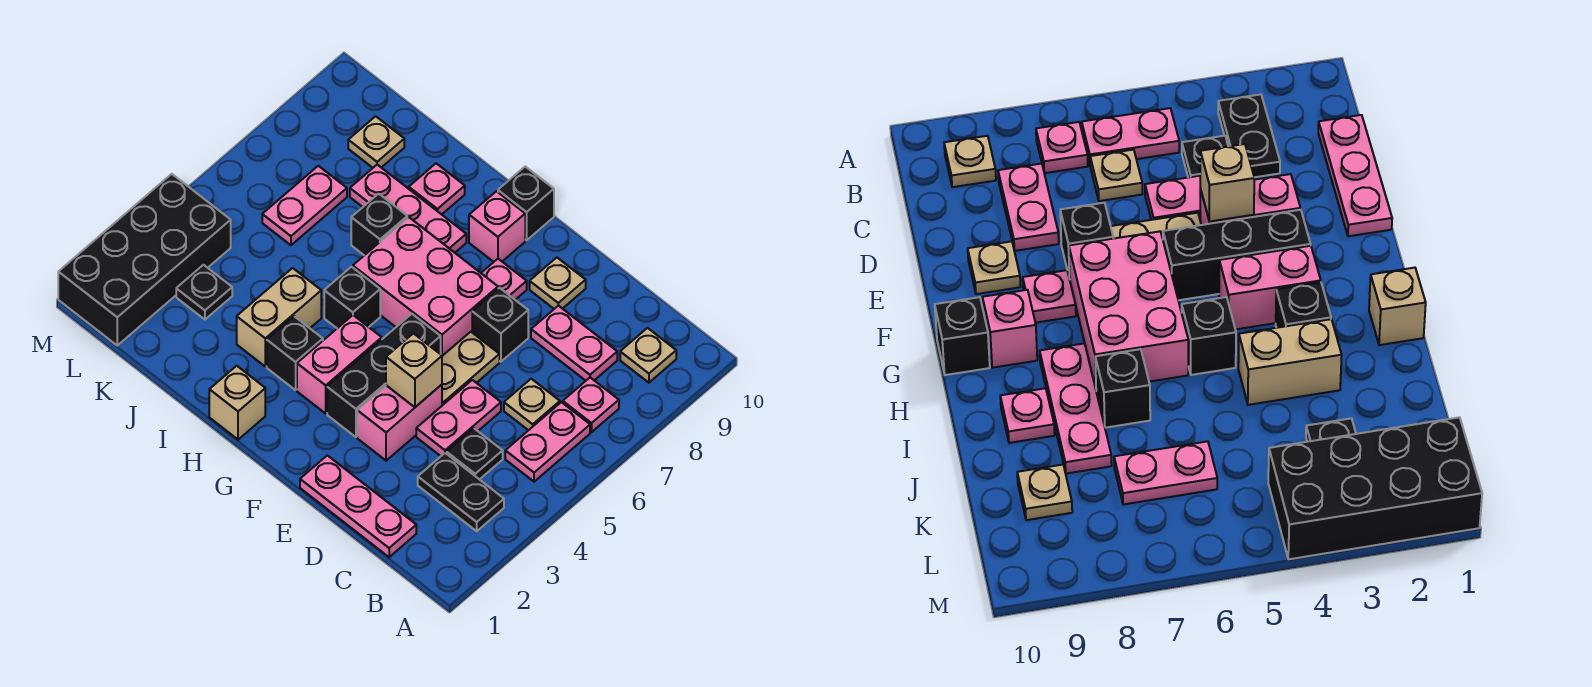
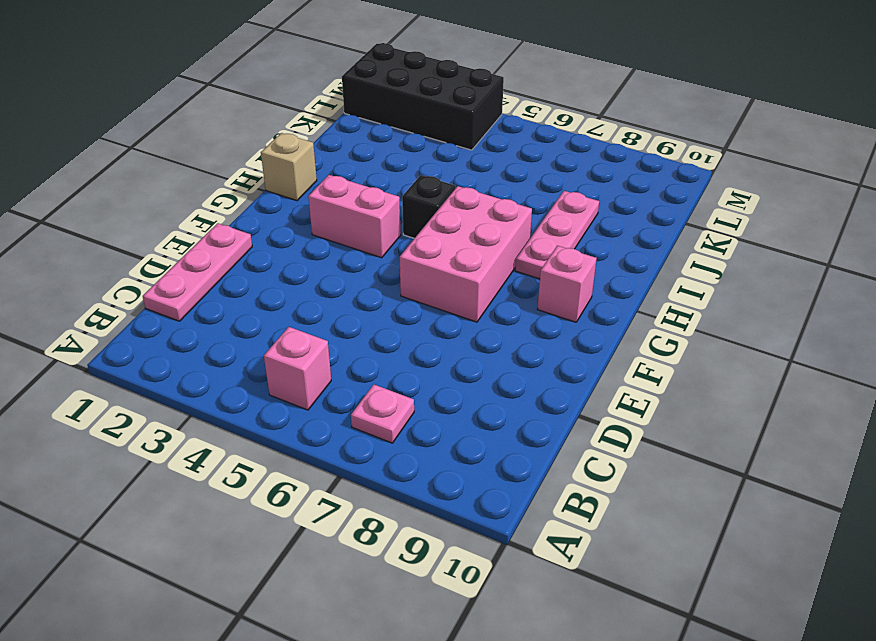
pink brick B5 level 1 -> pink plate B5:B6 level 1
none -> black plate B3:C3 level 1
none -> tan plate B9 level 1
none -> black plate C4 level 1
none -> tan plate C6 level 1

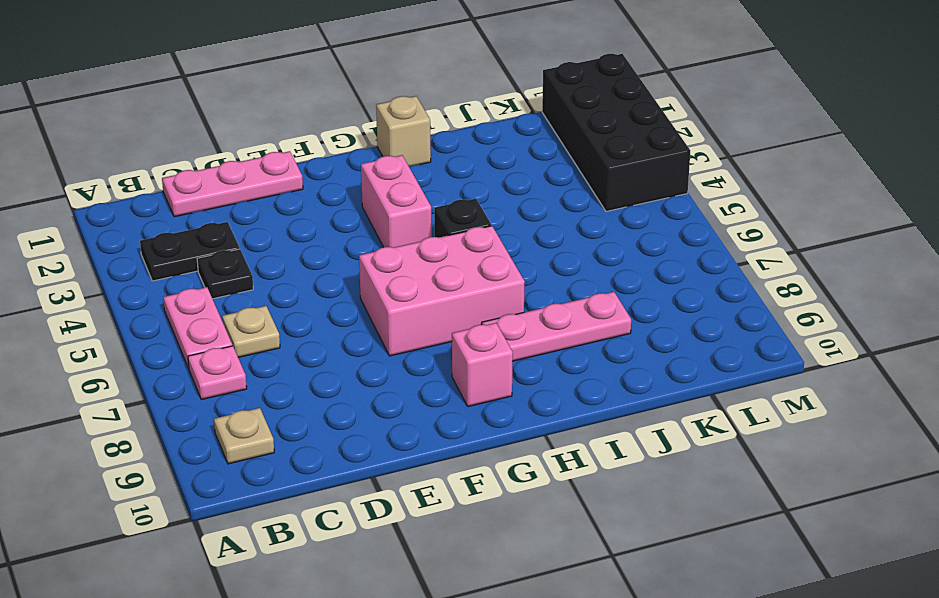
none -> pink plate C8:D8 level 1
none -> pink plate D4:D5 level 1
none -> pink brick E3:E4 level 1
none -> tan plate E5:E6 level 1

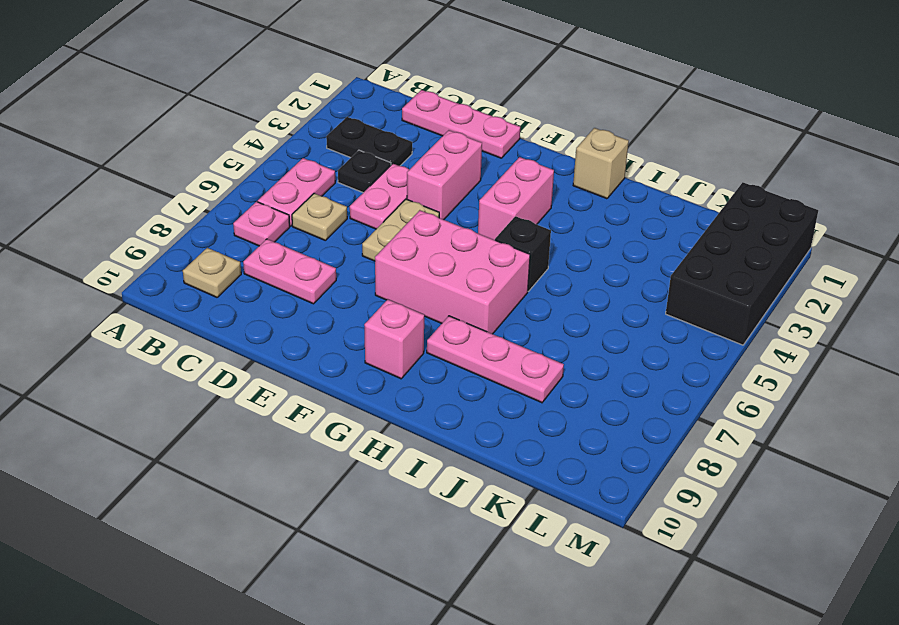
none -> black brick E7 level 1
none -> tan plate E9 level 1
none -> black brick F3:F5 level 1
none -> pink plate F8 level 1

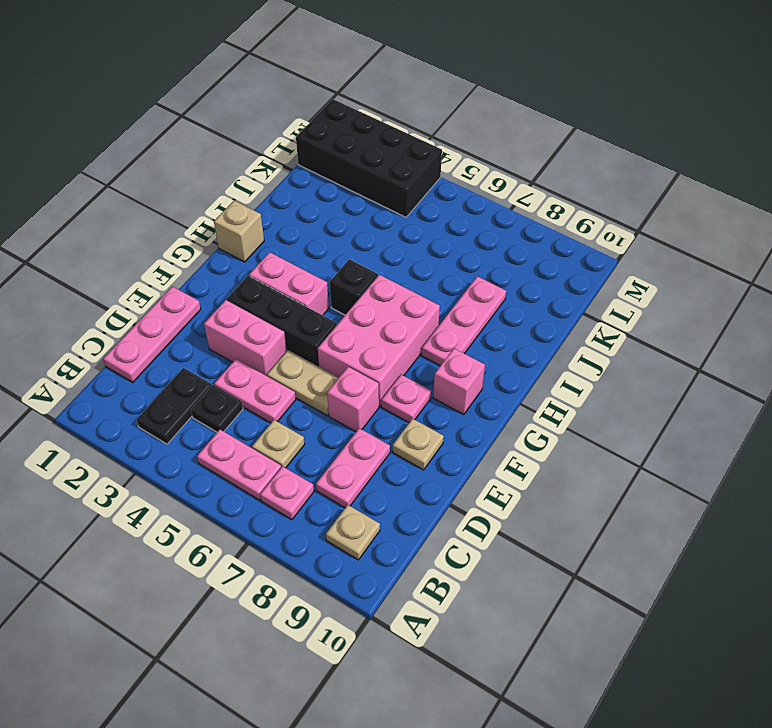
pink brick E7 level 1 -> black brick E7 level 1
none -> black brick G10 level 1
none -> black brick H3 level 1
none -> tan brick I3:I4 level 1
none -> black brick I7 level 1

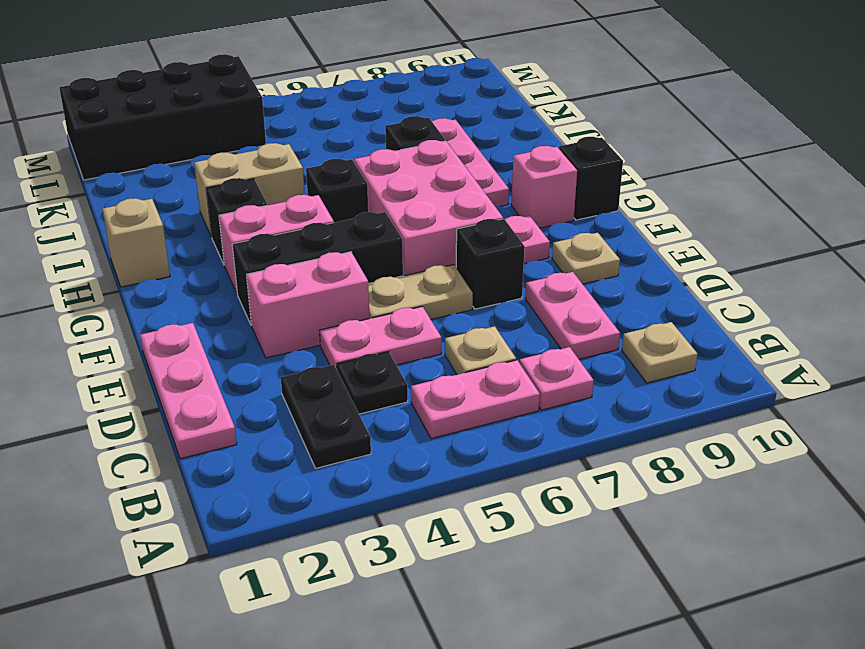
none -> pink plate I9 level 1
none -> black plate K3 level 1
none -> pink plate K6:K7 level 1
none -> tan plate K9 level 1

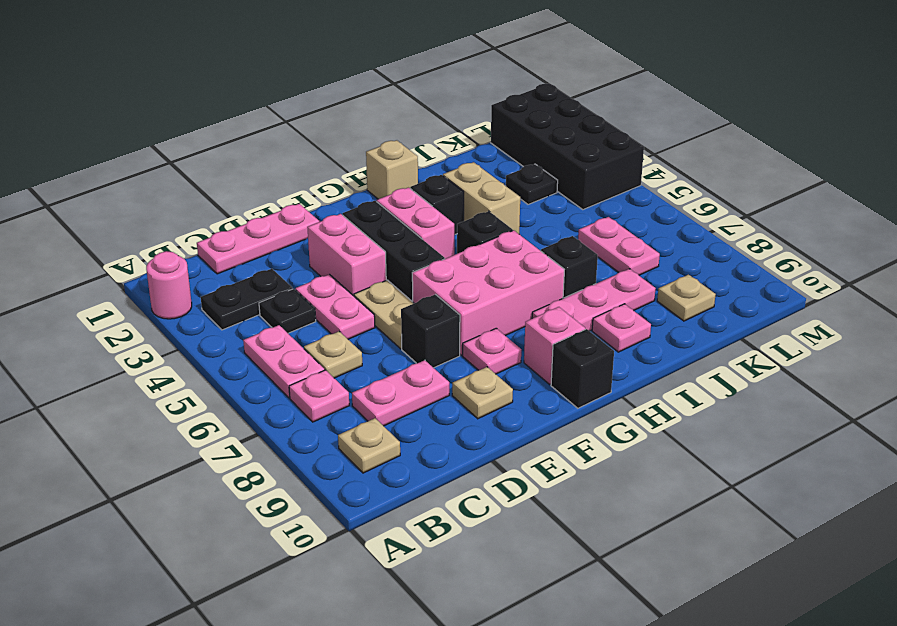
pink round brick A2 level 1 -> none
none -> tan brick E4 level 2

